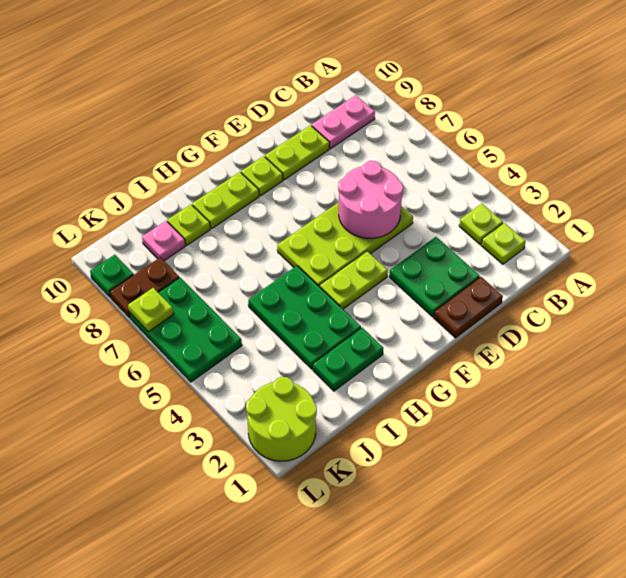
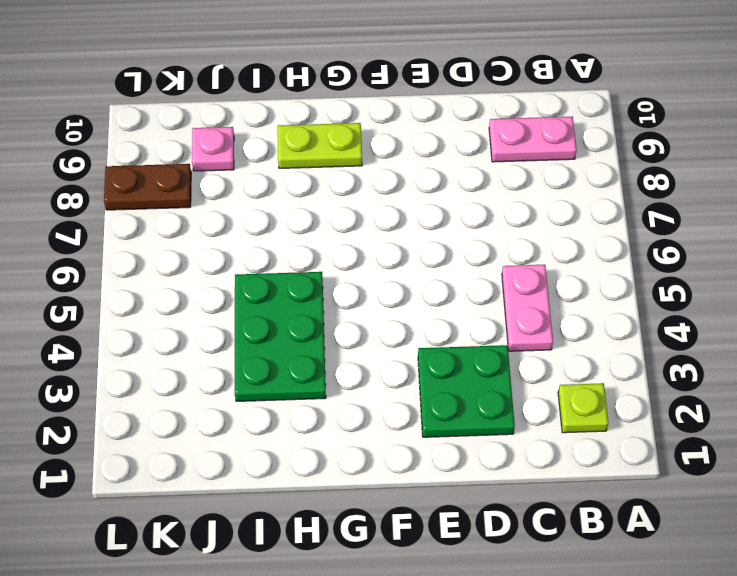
pink plate C4:C5 level 1 -> none
none -> lime plate B3 level 1
none -> brown plate D1:E1 level 1
none -> lime plate D5:G6 level 1

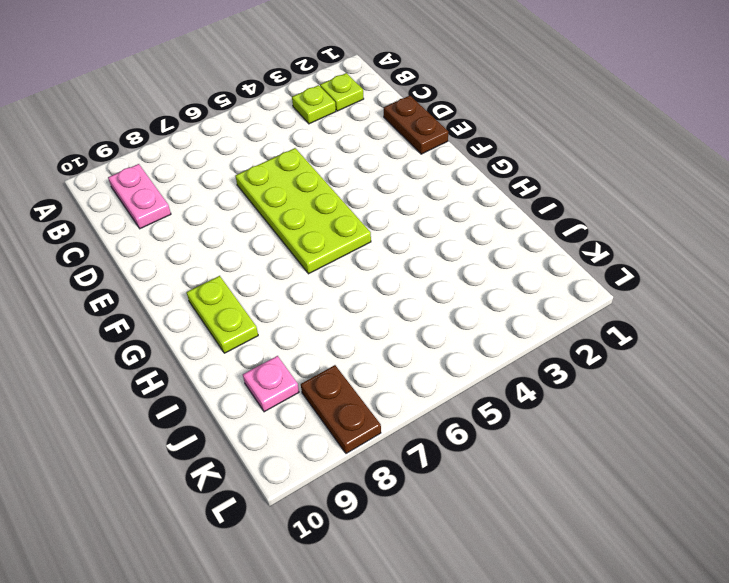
none -> green plate D2:E3 level 1
none -> lime plate D9:E9 level 1
none -> lime plate F4:G4 level 1

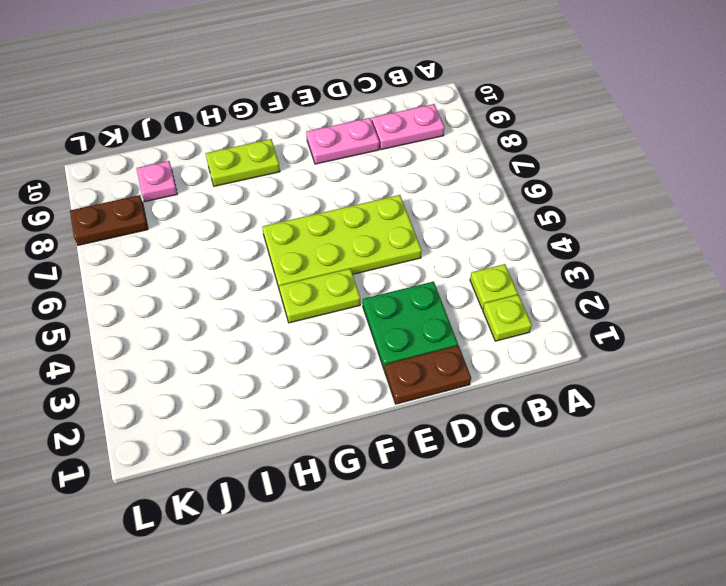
pink plate D9:E9 level 1 -> lime plate D9:E9 level 1
none -> lime plate F9 level 1
none -> green plate H2:I2 level 1
none -> green plate H3:I5 level 1

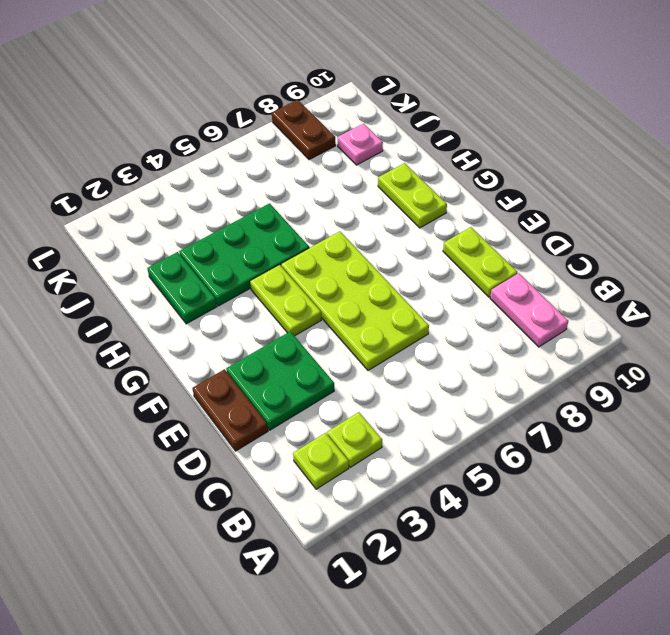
none -> lime plate F9 level 1
none -> lime plate I9 level 1
none -> lime round brick K1:L2 level 1

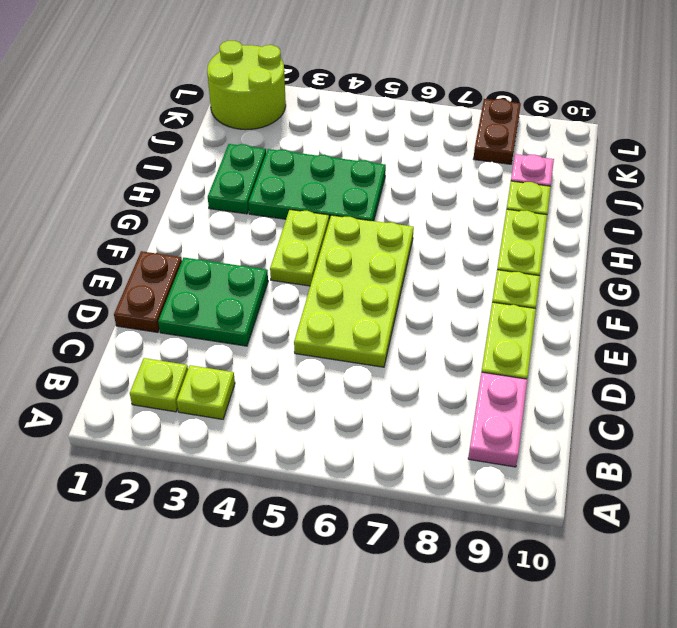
none -> green plate K5:L7 level 1
none -> green plate L9 level 1
none -> pink round brick D5:E6 level 2

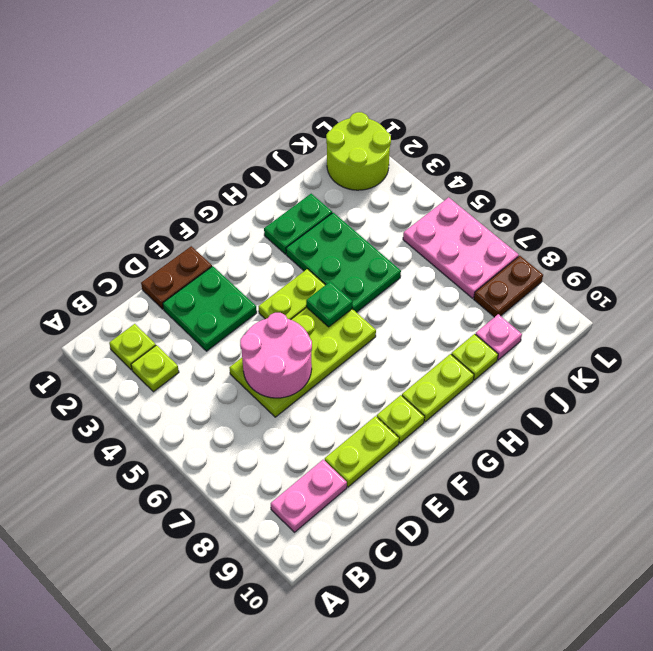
green plate G5 level 2 -> green plate L9 level 1
pink plate K5:L7 level 1 -> green plate K5:L7 level 1
none -> lime plate L7 level 2

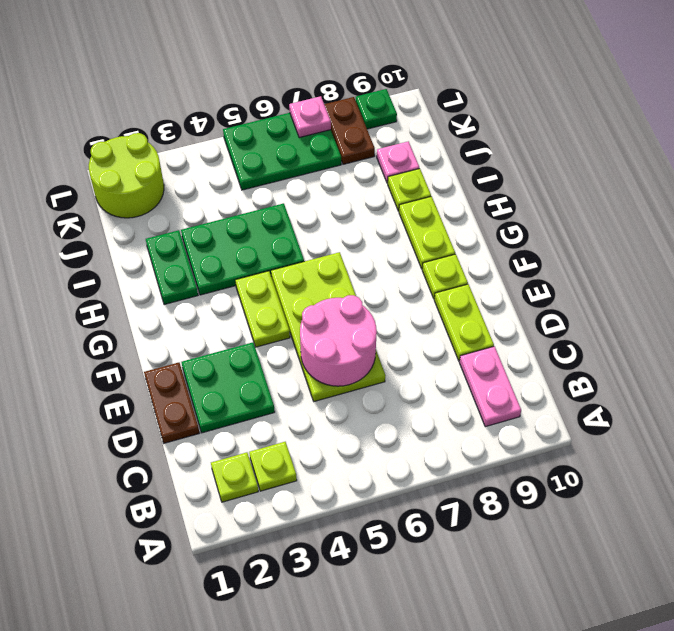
pink plate L7 level 2 -> lime plate L7 level 2

